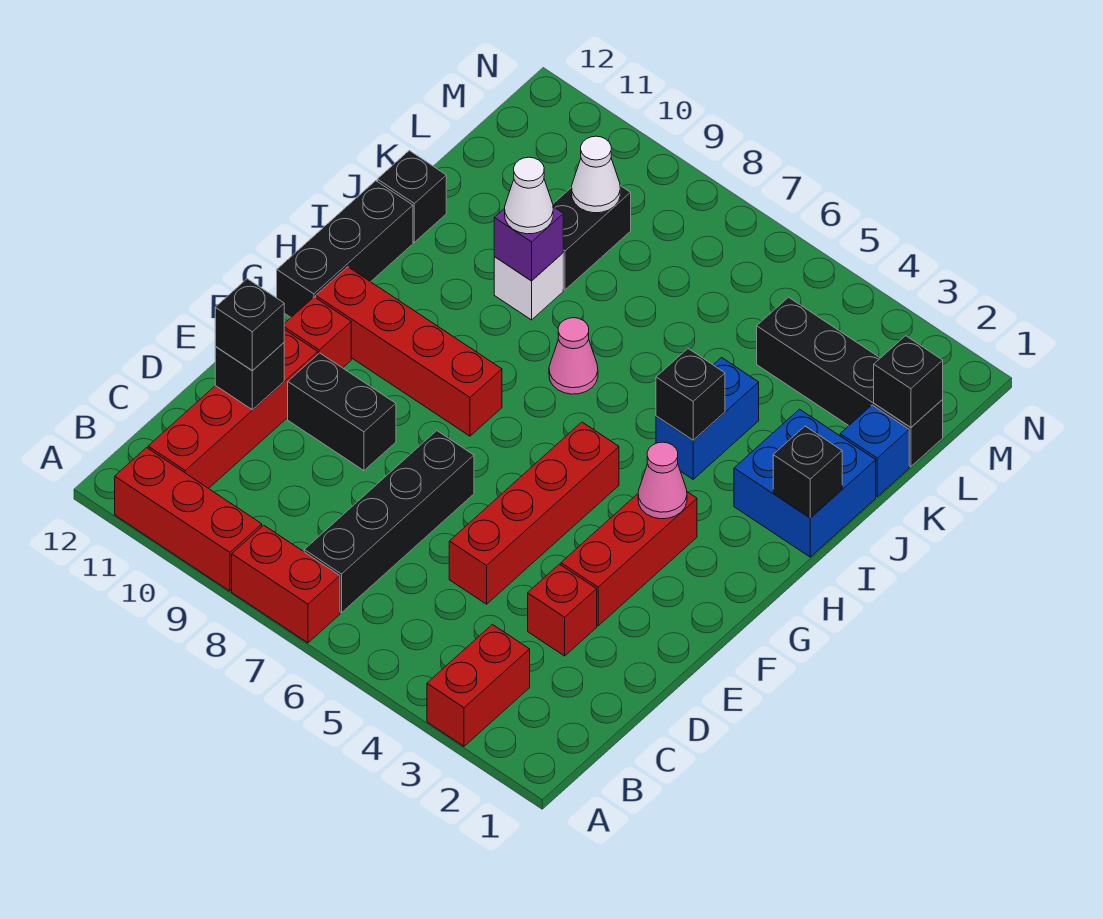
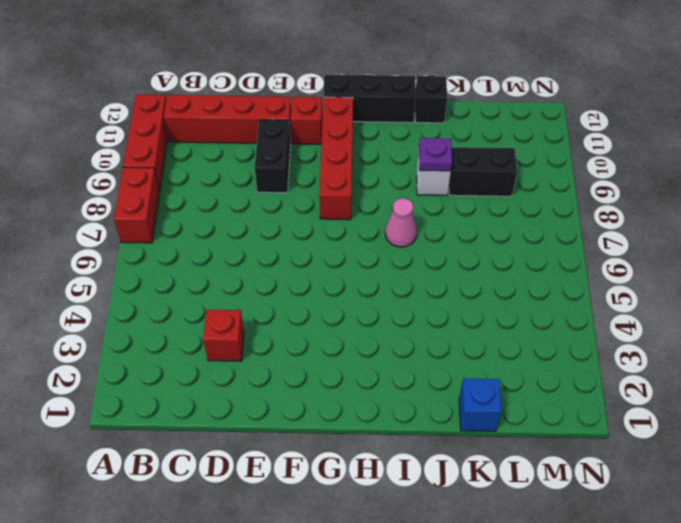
purple plate J9 level 2 -> purple brick J9 level 2
none -> red brick A3:B3 level 1
none -> black brick B7:E7 level 1
none -> red brick D5:G5 level 1

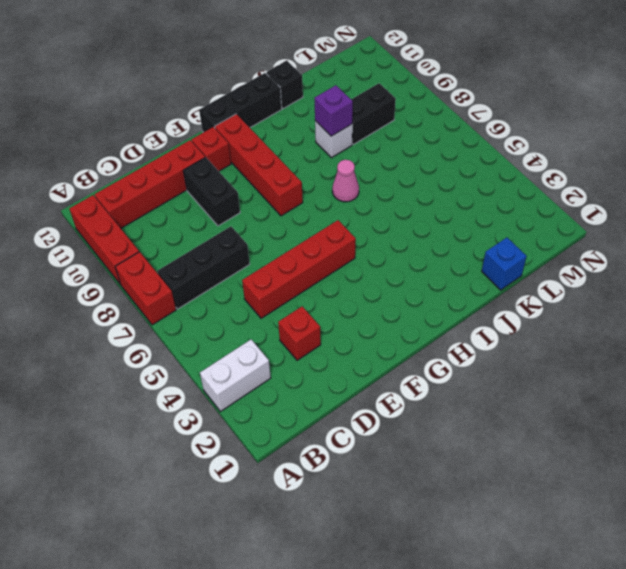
white brick A3:B3 level 1 -> red brick A3:B3 level 1
black brick B7:D7 level 1 -> black brick B7:E7 level 1
none -> red brick E3:G3 level 1
none -> blue brick I1:J2 level 1
none -> blue brick I4:J4 level 1

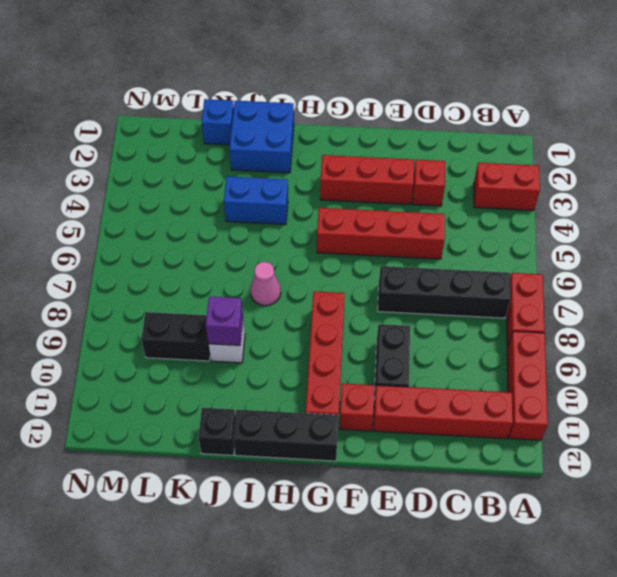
none -> black brick L1:L4 level 1
none -> black brick D11 level 2
none -> pink cone G3 level 2

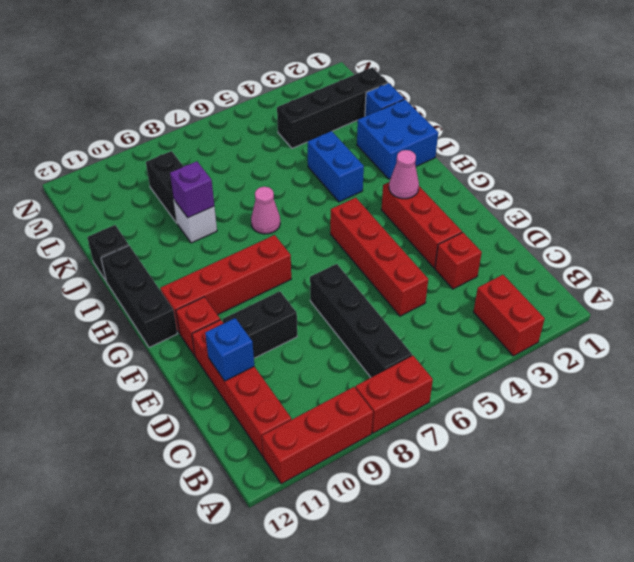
blue brick D11 level 2 -> black brick D11 level 2
none -> black brick I1 level 2
none -> black brick I4 level 2
none -> black brick L1 level 2

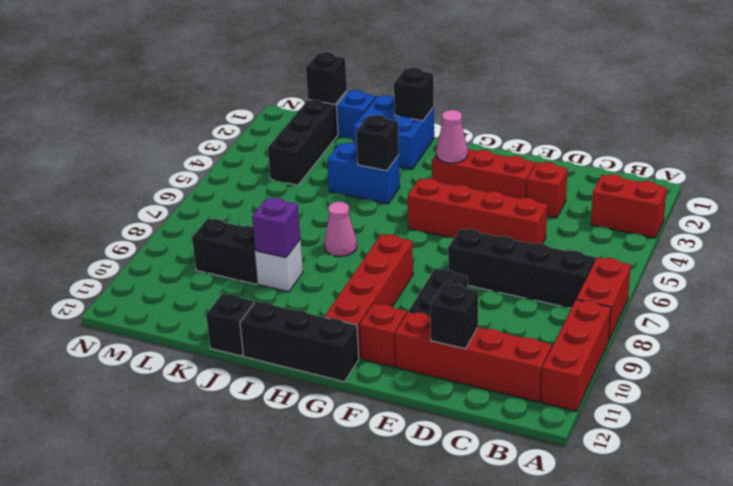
none -> white cone L9 level 2
none -> black brick D11 level 3
none -> white cone J9 level 3

